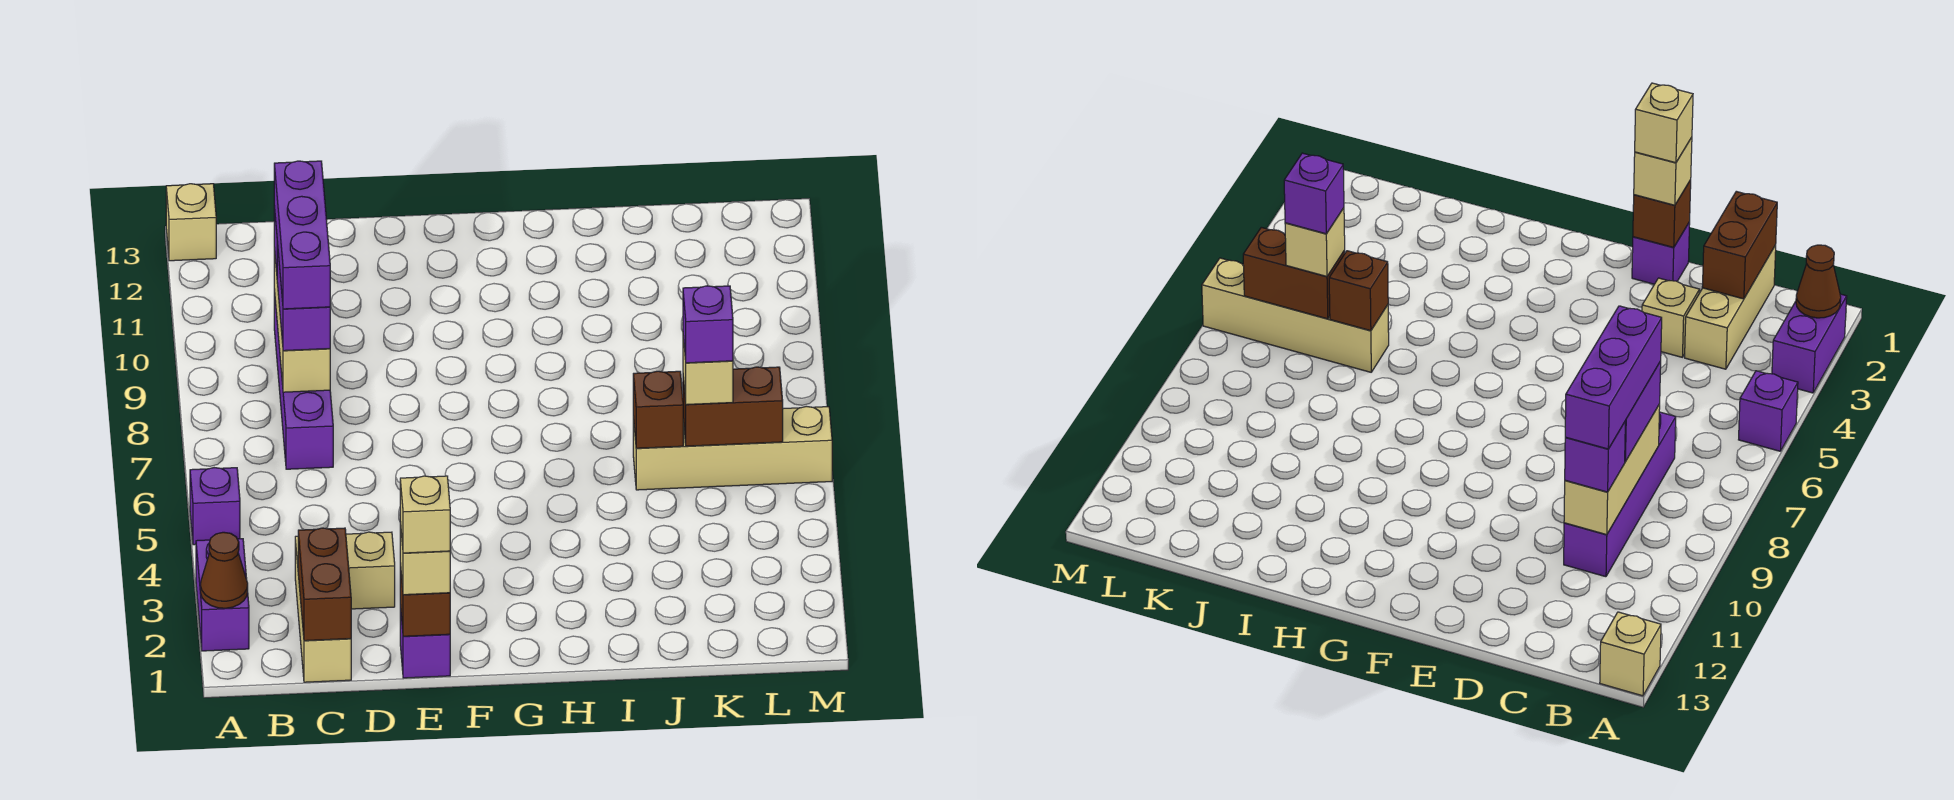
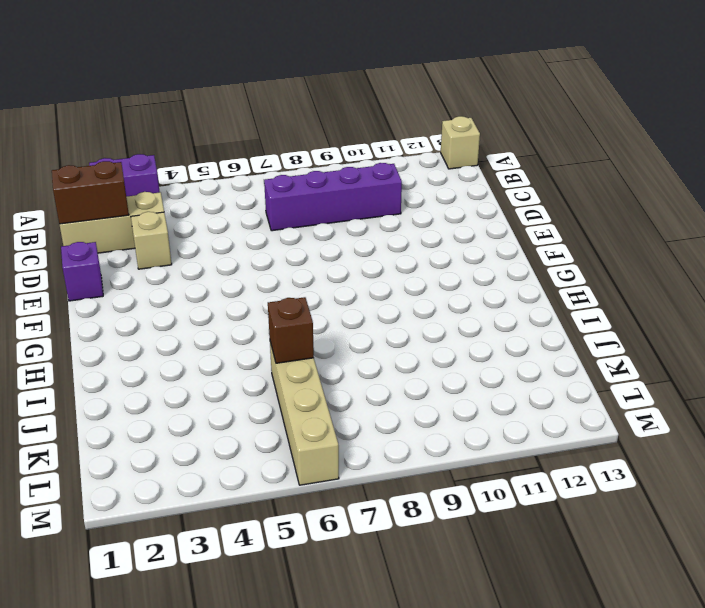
none -> purple brick A5 level 1
none -> brown cone A2 level 2
none -> tan brick C8:C10 level 2

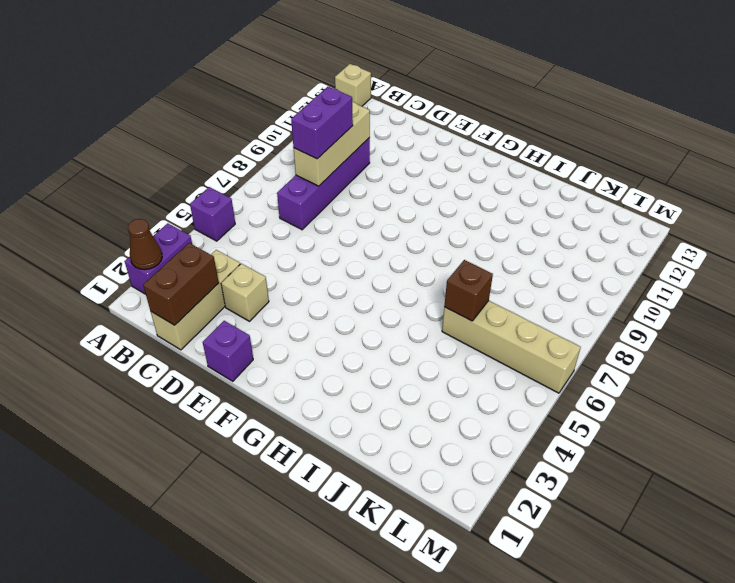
none -> brown brick E1 level 2
none -> brown brick K6:L6 level 2
none -> purple brick C10 level 3

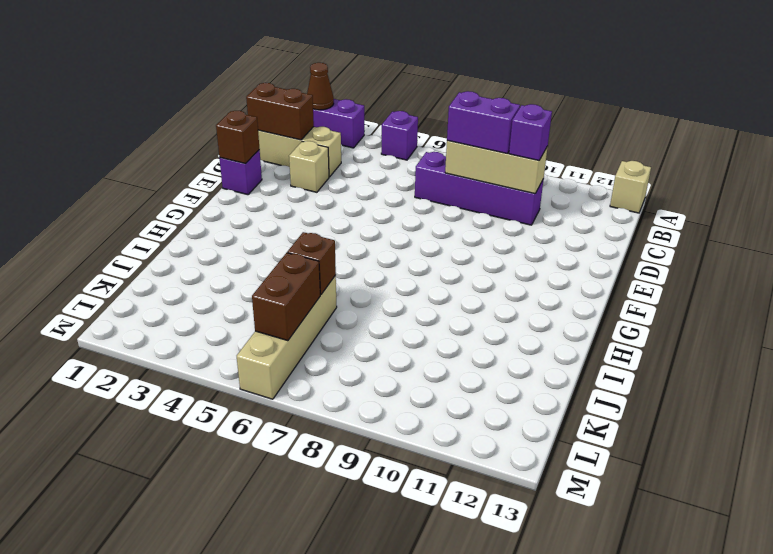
none -> tan brick E1 level 3
none -> tan brick K6 level 3
none -> purple brick C8:C10 level 4

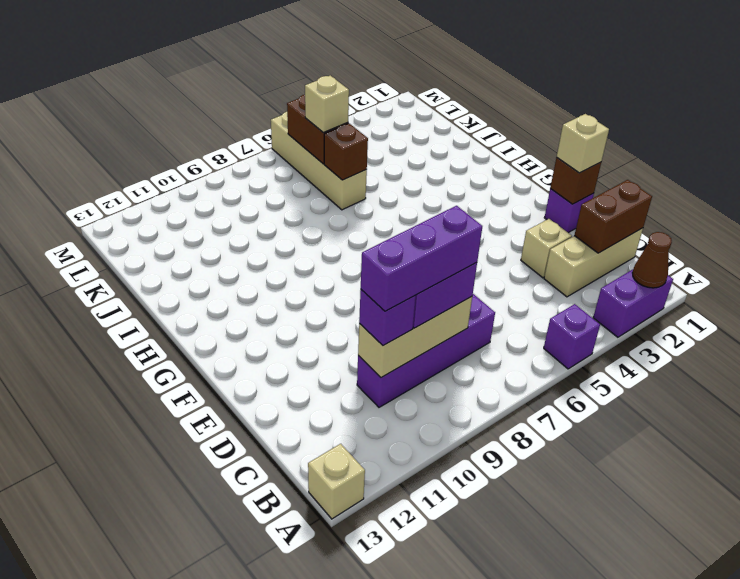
none -> tan brick E1 level 4
none -> purple brick K6 level 4

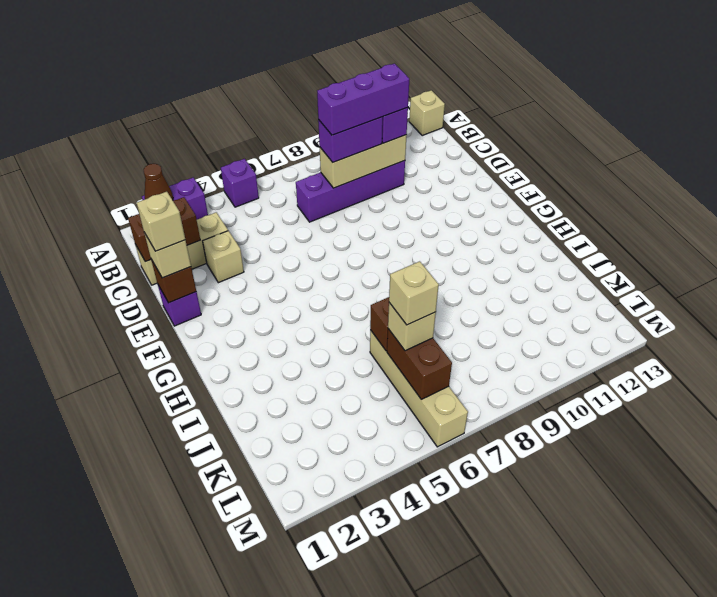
tan brick K6 level 4 -> purple brick K6 level 4

